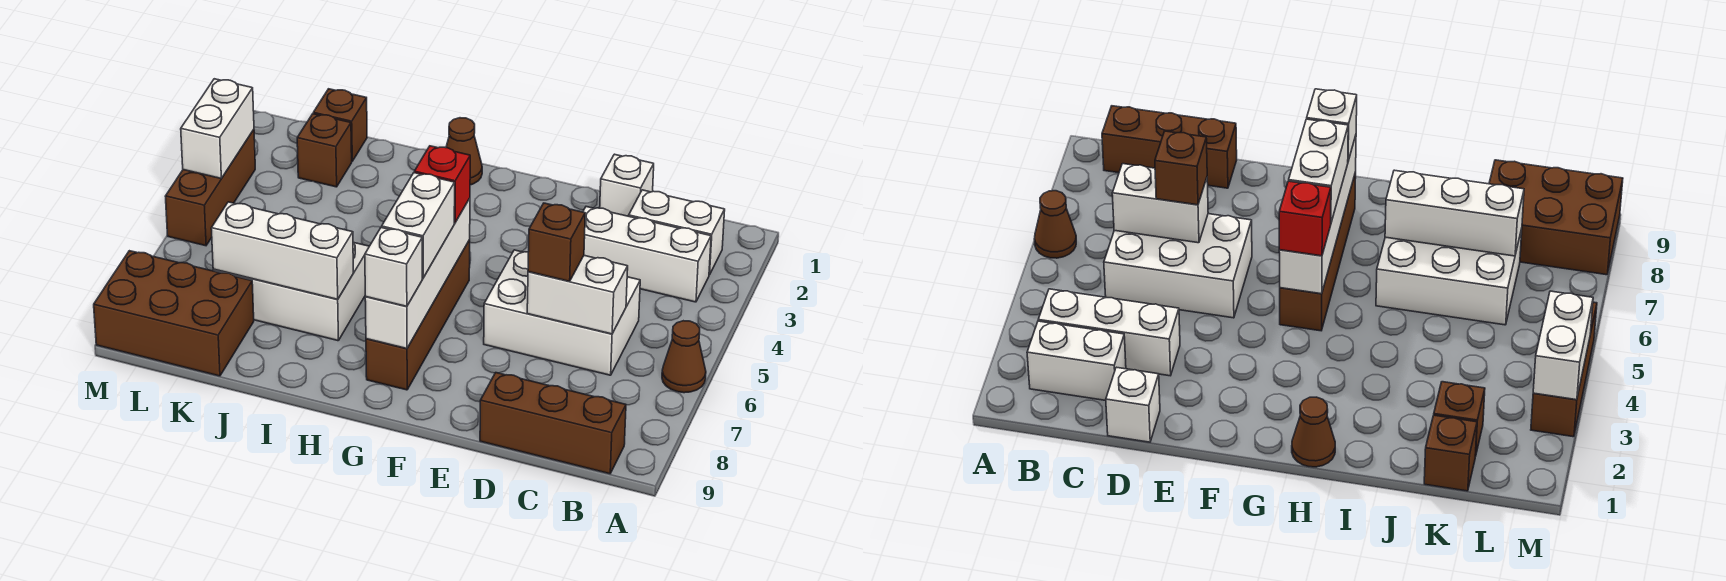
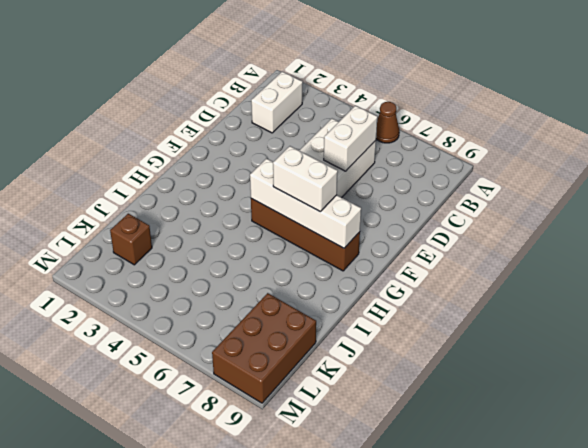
none -> white brick B3:D3 level 1
none -> brown brick B9:D9 level 1
none -> white brick D1 level 1

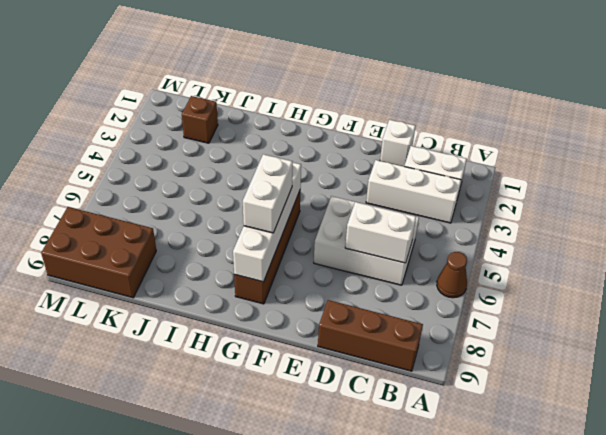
none -> brown cone H1 level 1
none -> white brick I6:K7 level 1
none -> brown brick K1 level 1

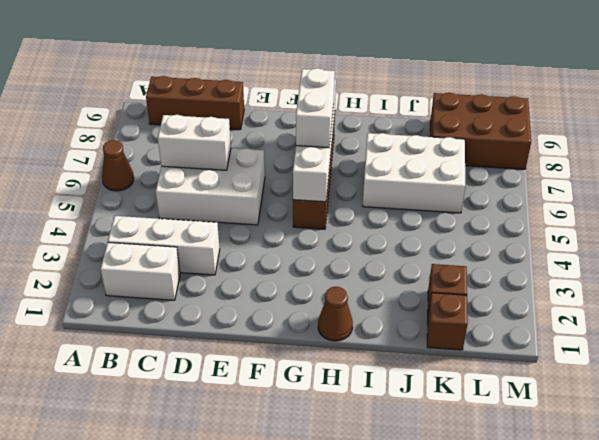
none -> white brick D1 level 1
none -> brown brick M3:M5 level 1
none -> white brick I7:K7 level 2

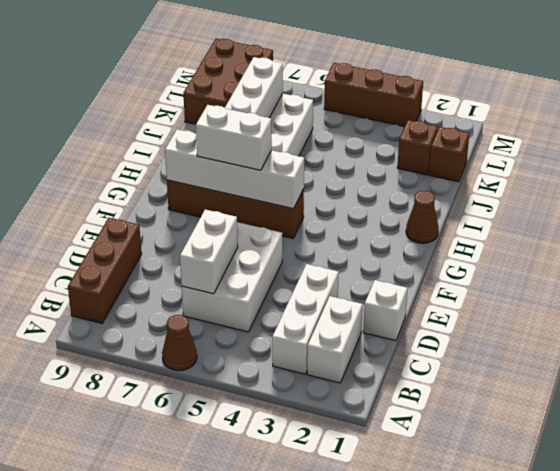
none -> white brick M3:M4 level 2
none -> brown brick D6 level 3
none -> red brick G5 level 3

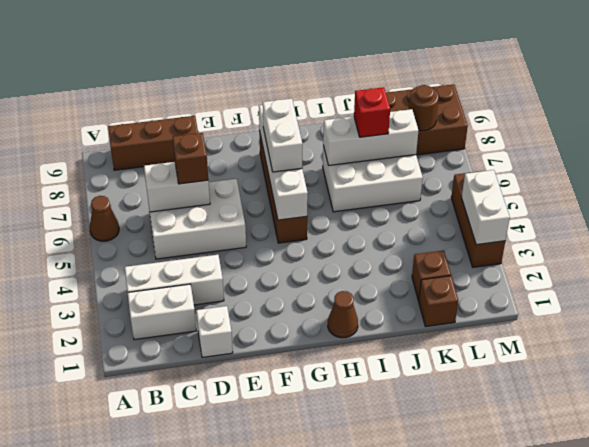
red brick J7 level 3 -> red brick G5 level 3
brown round brick L8 level 2 -> none
none -> white brick G8 level 3

